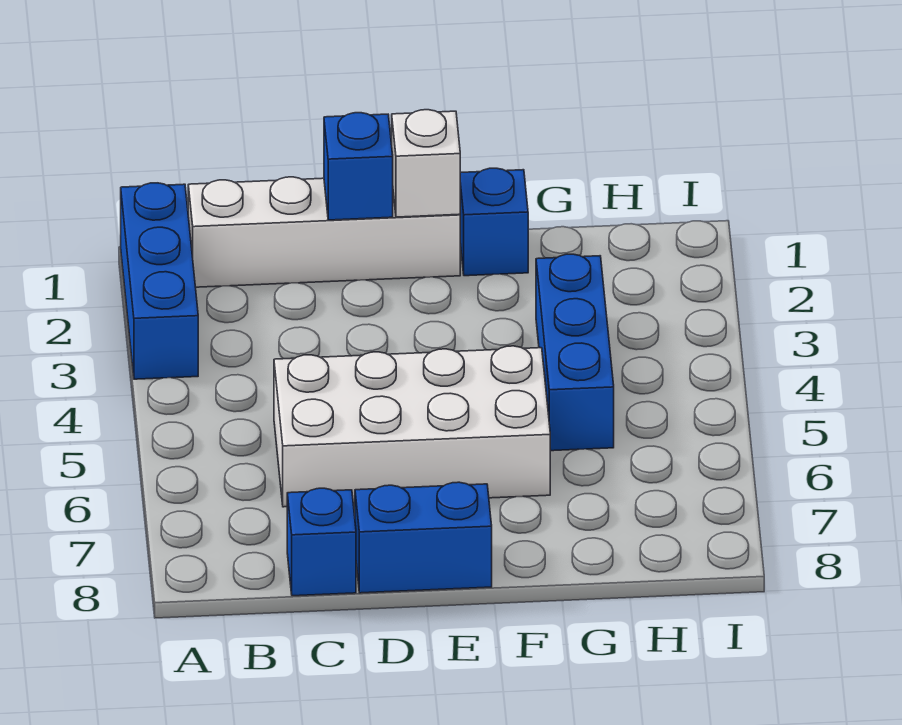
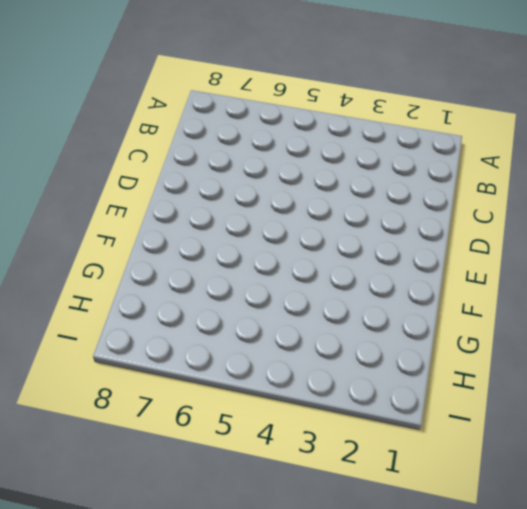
none -> blue brick A1:A3 level 1
none -> white brick B1:E1 level 1

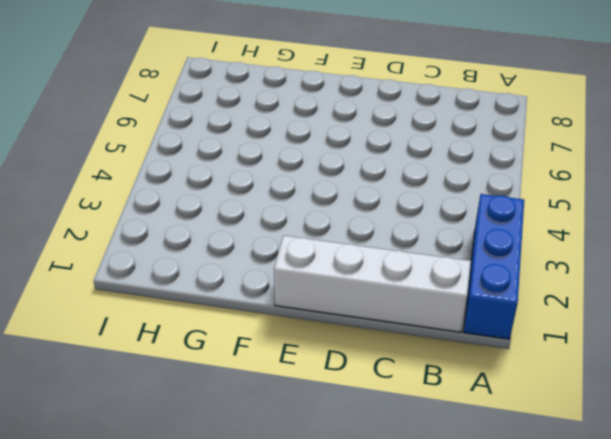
none -> white brick C5:F6 level 1
none -> blue brick C8 level 1

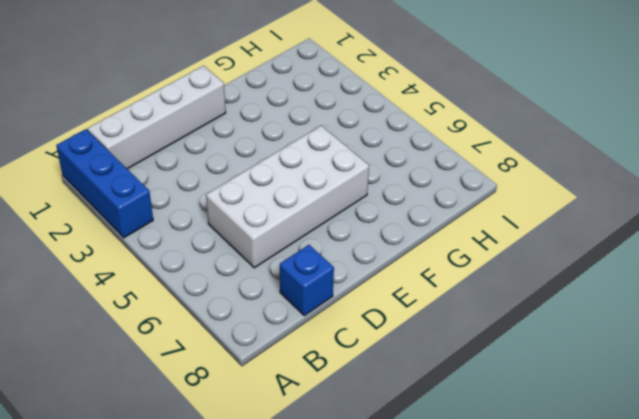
none -> blue brick D8:E8 level 1
none -> blue brick F1 level 1

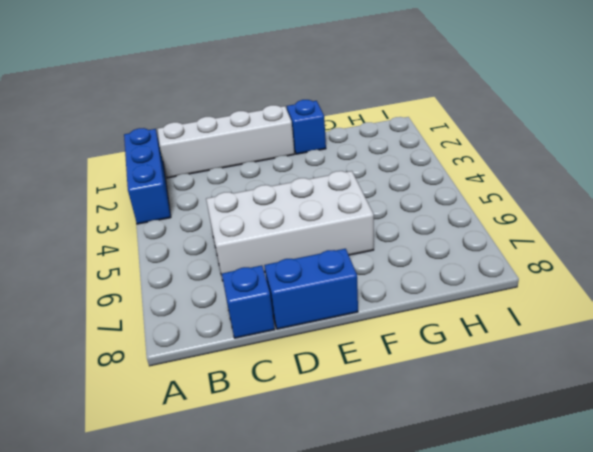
none -> blue brick G3:G5 level 1
none -> blue brick D1 level 2

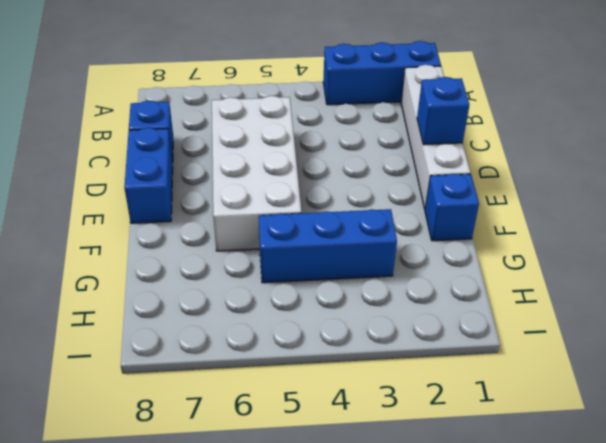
none -> white brick E1 level 2

